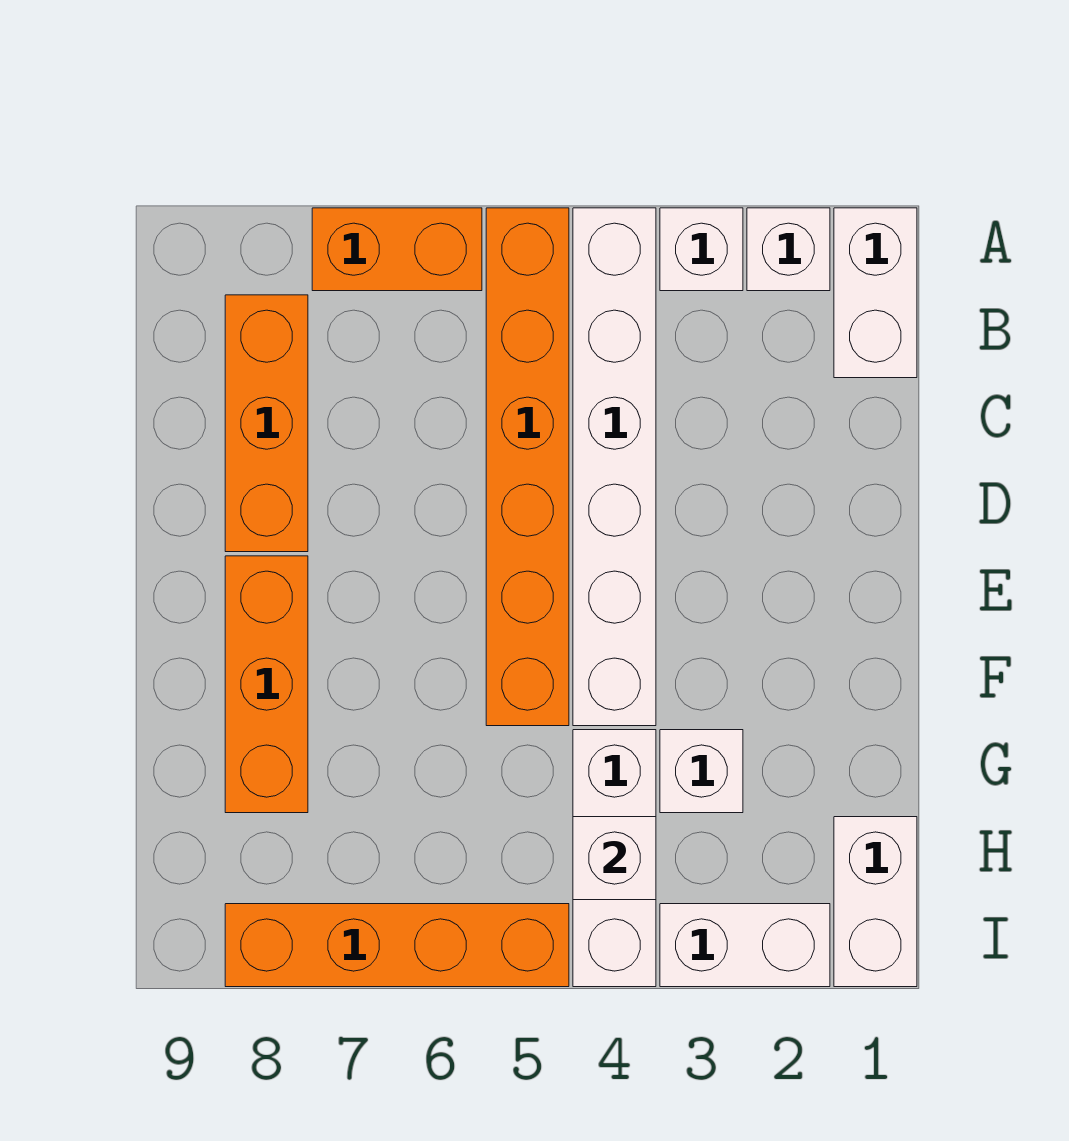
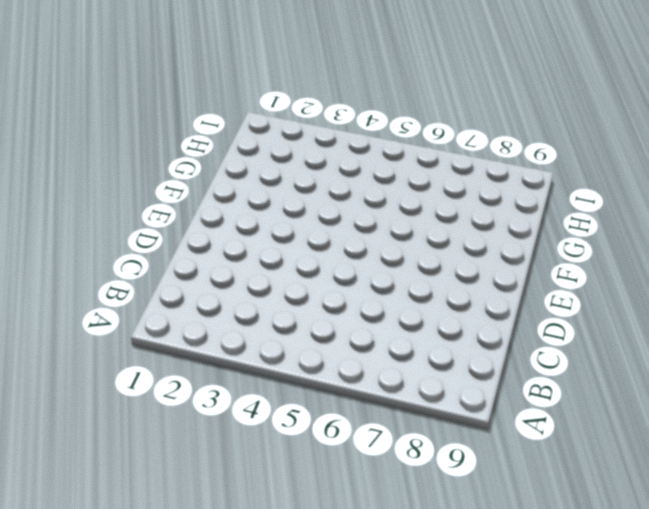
none -> white brick A1:B1 level 1
none -> white brick A2 level 1
none -> white brick A3 level 1

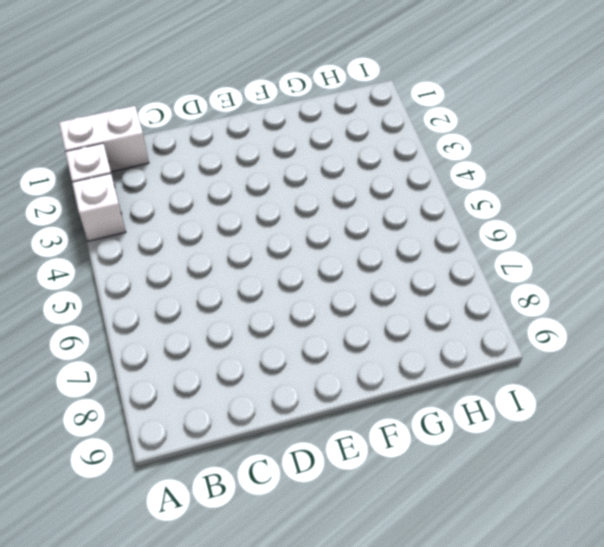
none -> white brick A4:F4 level 1
none -> orange brick A5:F5 level 1
none -> orange brick A6:A7 level 1

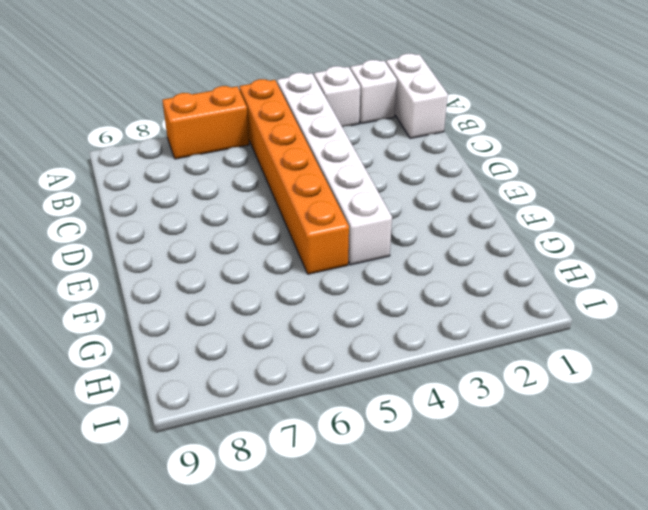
none -> orange brick B8:D8 level 1
none -> orange brick E8:G8 level 1
none -> white brick G3 level 1

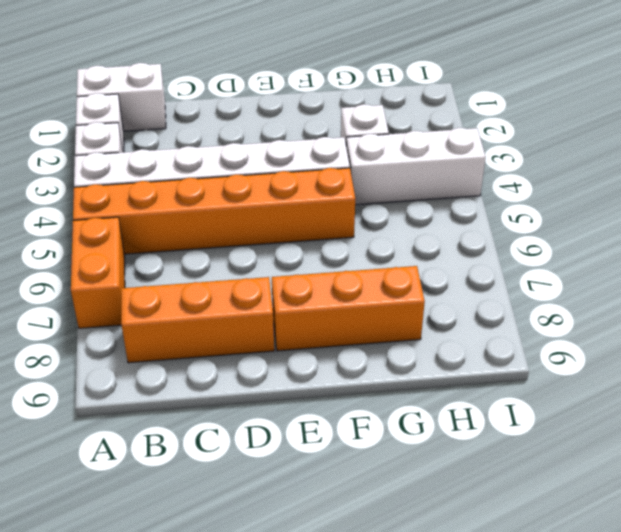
none -> white brick H1:I1 level 1
none -> white brick I2:I3 level 1
none -> orange brick I5:I8 level 1

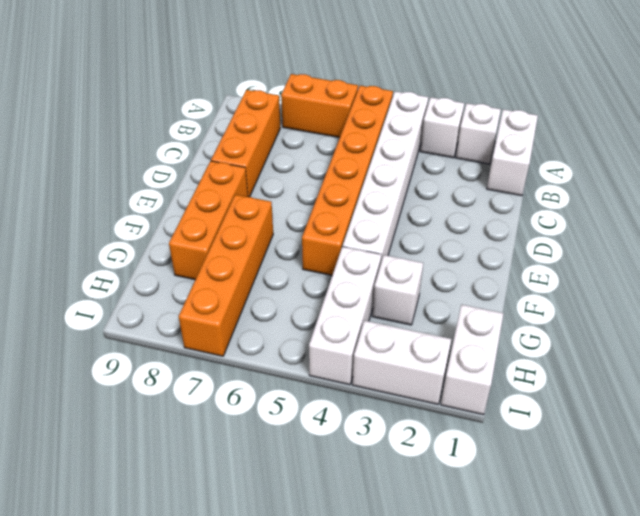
orange brick F7:I7 level 1 -> orange brick I5:I8 level 1
none -> white brick H4 level 2

